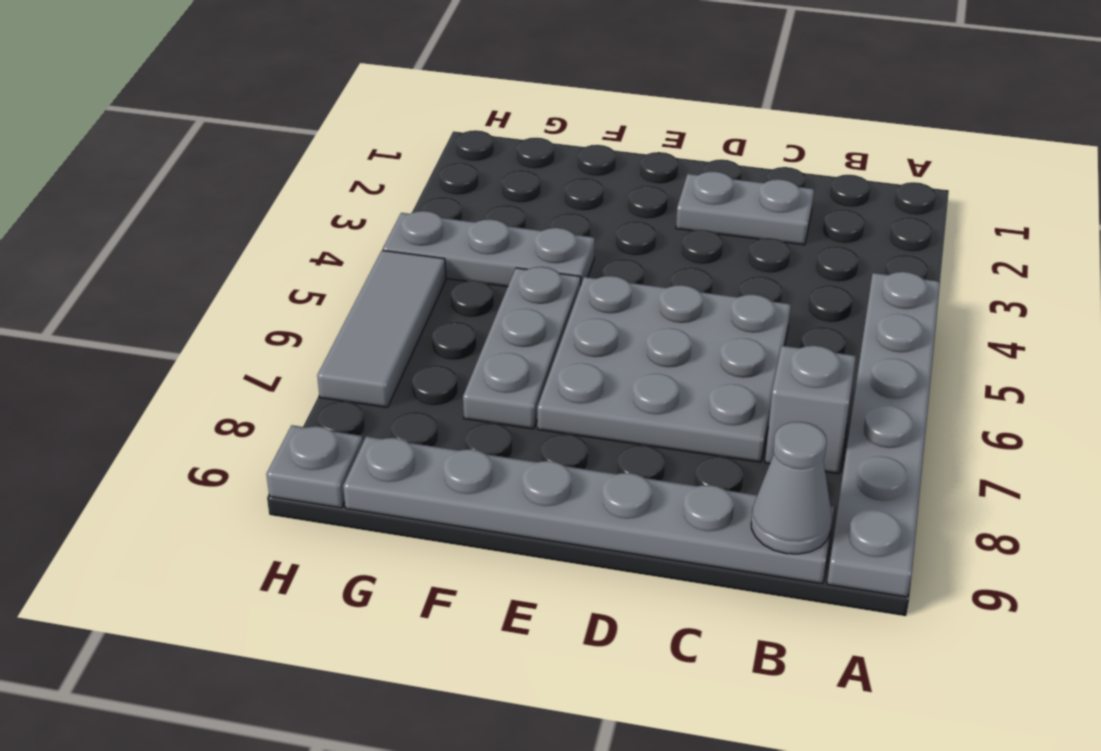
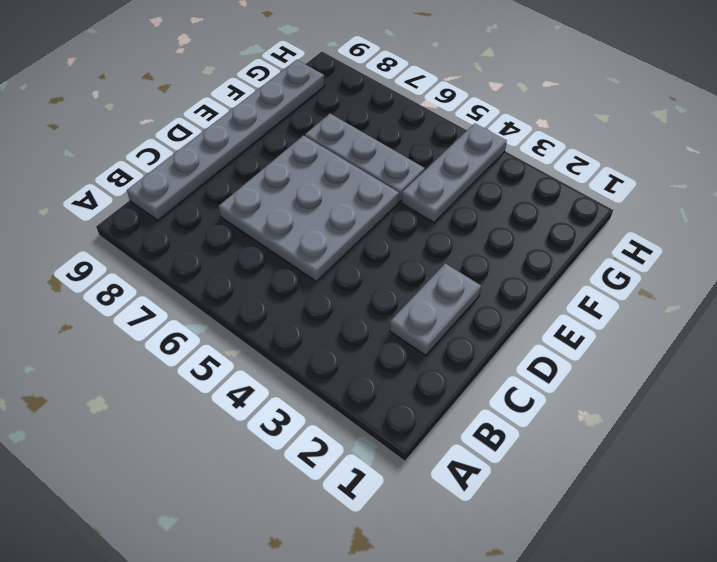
none -> grey plate A4:A9 level 1
none -> grey brick B7 level 1

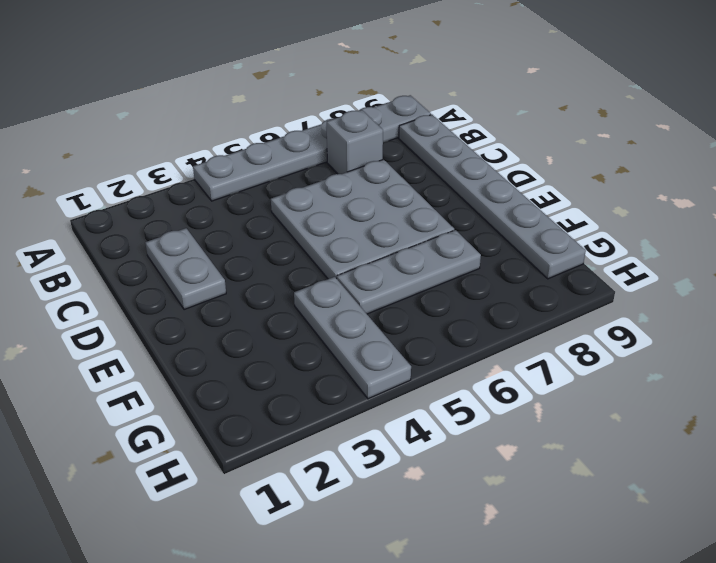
none -> grey tile H5:H7 level 1
none -> grey plate H9 level 1

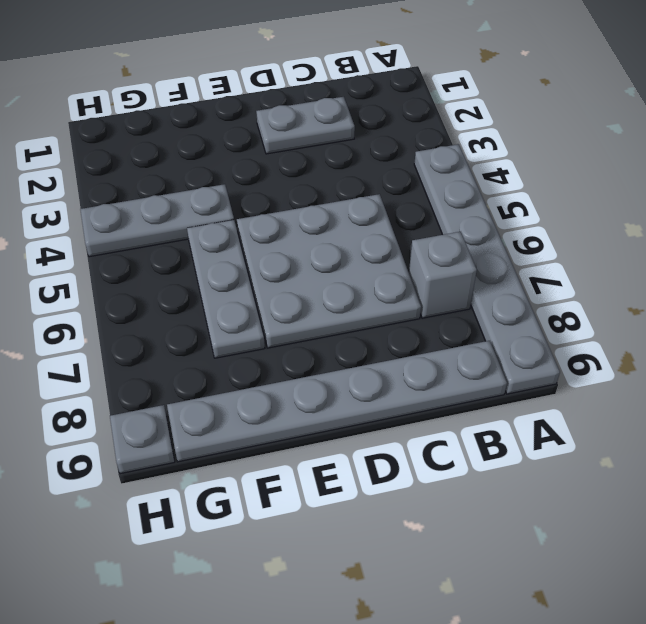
none -> grey tile H5:H7 level 1
none -> grey cone B9 level 2

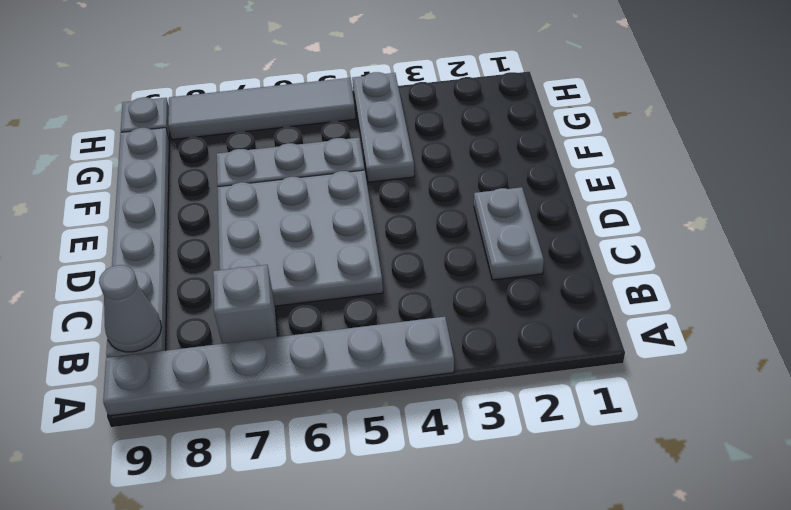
grey tile H5:H8 level 1 -> grey tile H5:H7 level 1

